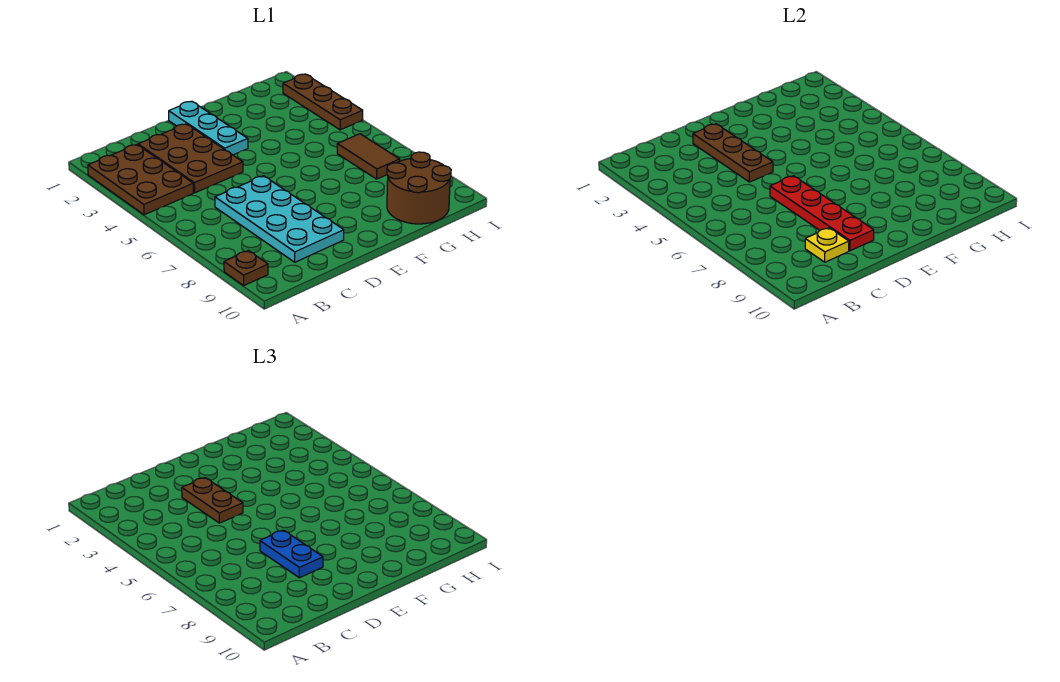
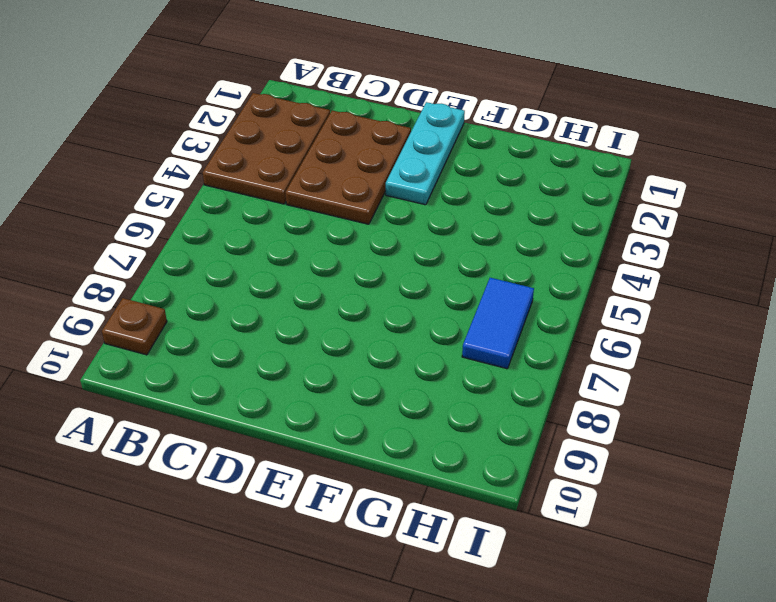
blue tile H6:H7 level 1 -> brown tile H6:H7 level 1
none -> cyan plate C6:D9 level 1
none -> brown round brick G9:H10 level 1
none -> brown plate I2:I4 level 1

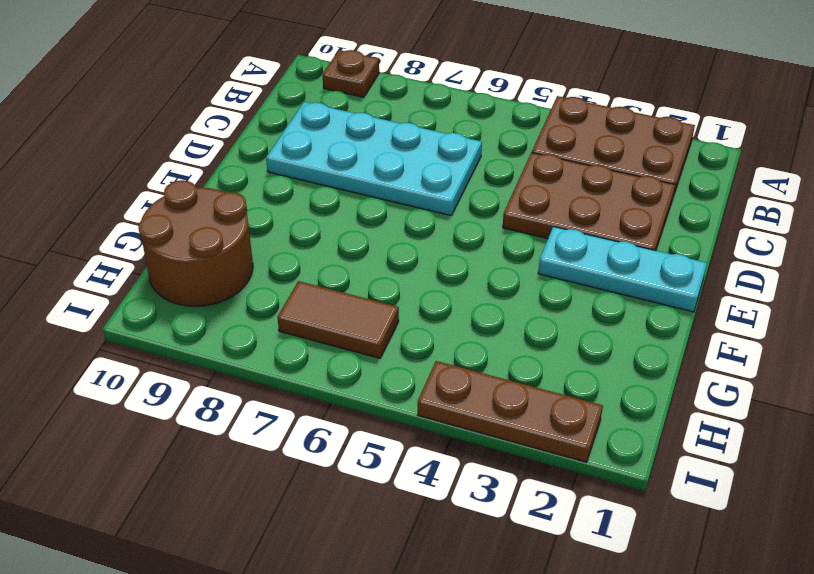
none -> yellow plate C9 level 2
none -> brown plate D2:D4 level 2
none -> red plate D6:D9 level 2

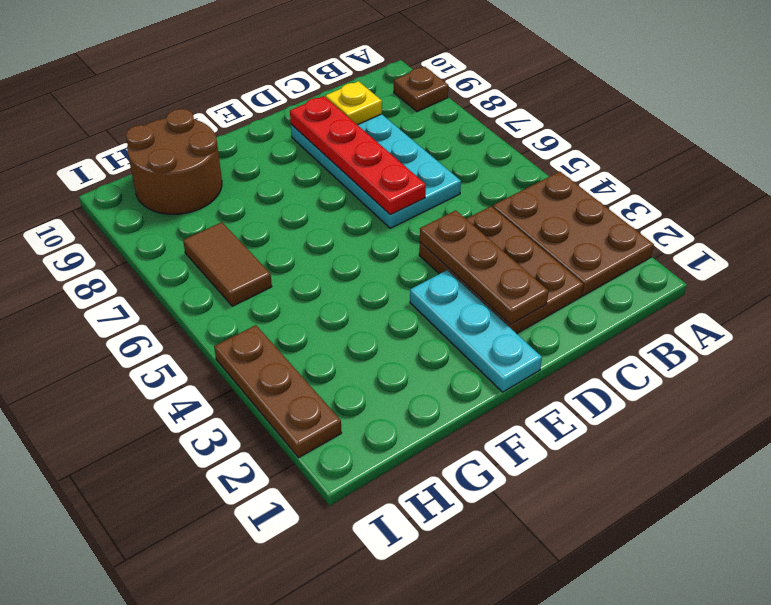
none -> brown plate D3:D4 level 3
none -> blue plate D7:D8 level 3

